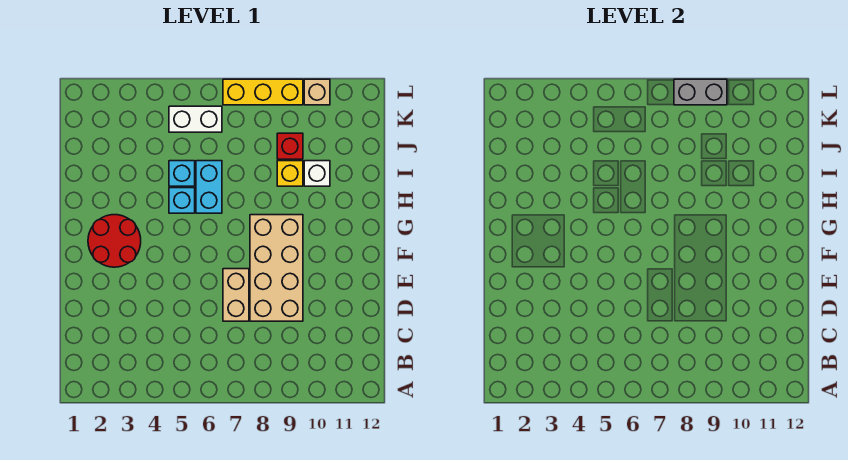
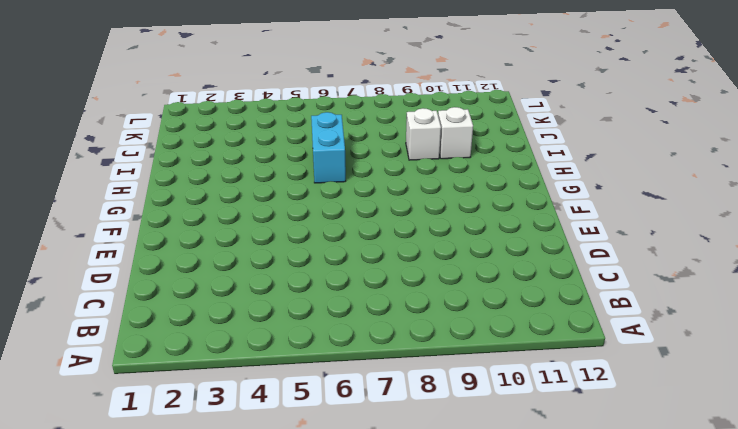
white brick I9 level 1 -> yellow brick I9 level 1
none -> tan brick D7:E7 level 1
none -> tan brick D8:G9 level 1
none -> red round brick F2:G3 level 1

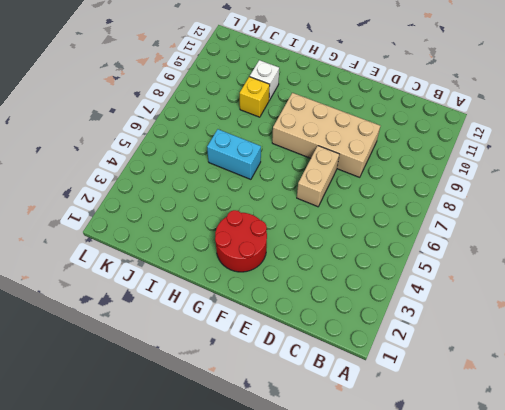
tan brick E6:E7 level 1 -> tan brick D7:E7 level 1
none -> cyan brick H5 level 1
none -> cyan brick I5 level 1
none -> red brick J9 level 1

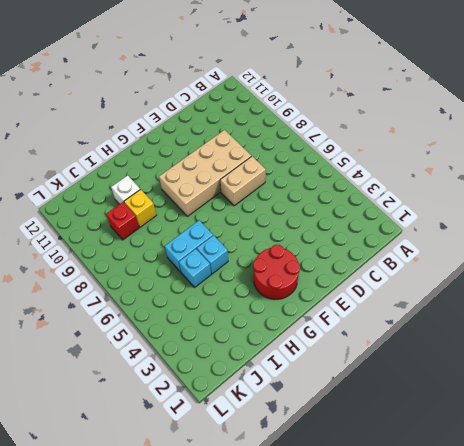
none -> white brick K5:K6 level 1
none -> yellow brick L7:L9 level 1
none -> tan brick L10 level 1

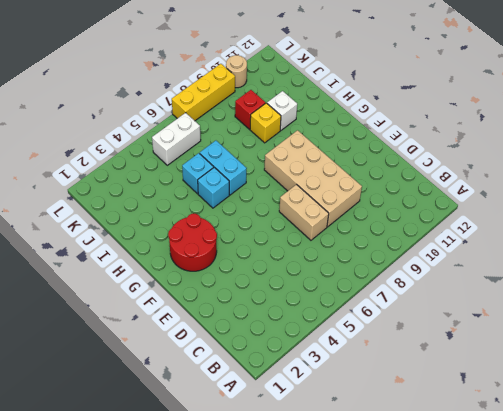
tan round brick L10 level 1 -> tan brick L10 level 1
none -> grey brick L8:L9 level 2

